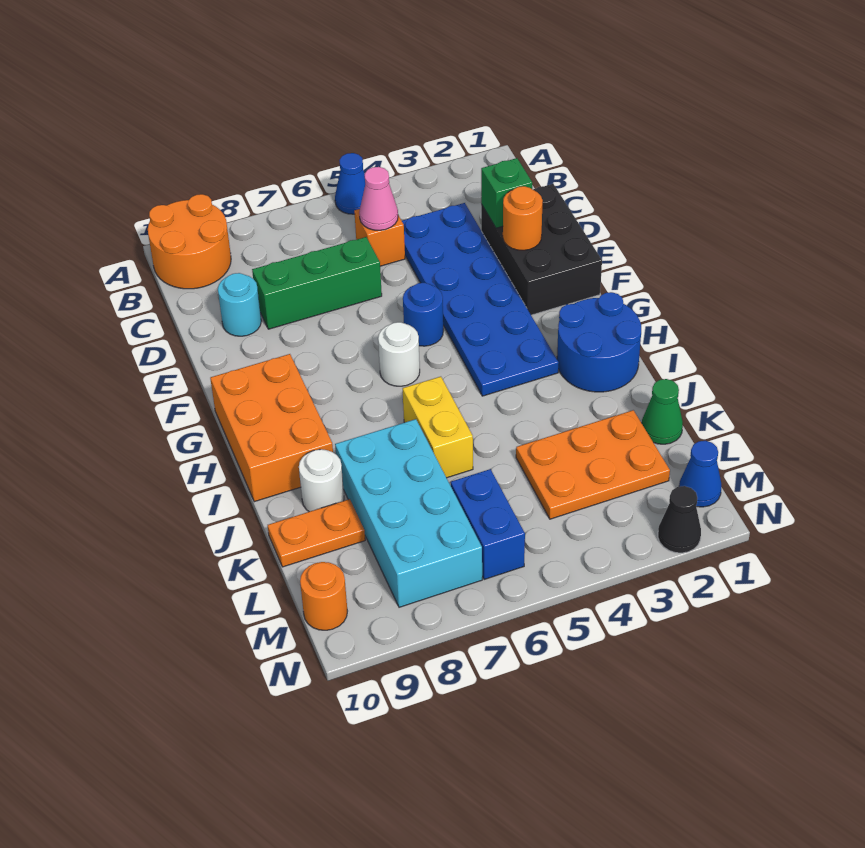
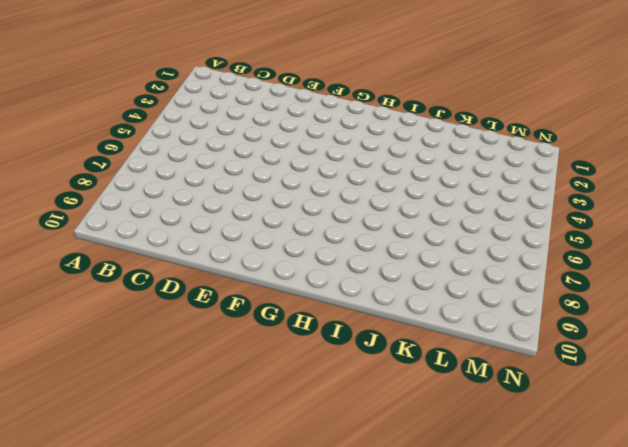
none -> blue cone A5 level 1
none -> orange round brick A9:B10 level 1
none -> blue plate C3:H4 level 1

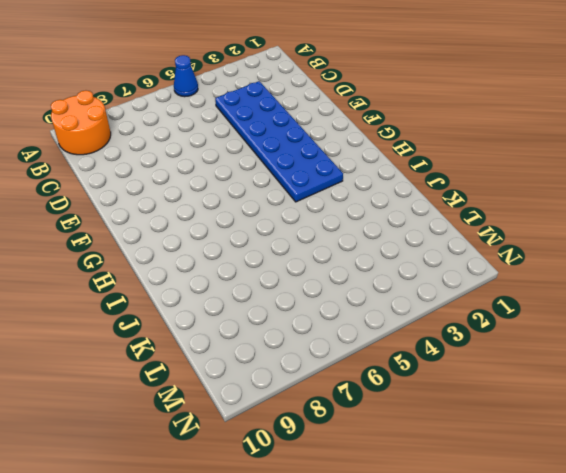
none -> orange brick C5 level 1
none -> black brick D1:F2 level 1
none -> green brick D6:D8 level 1

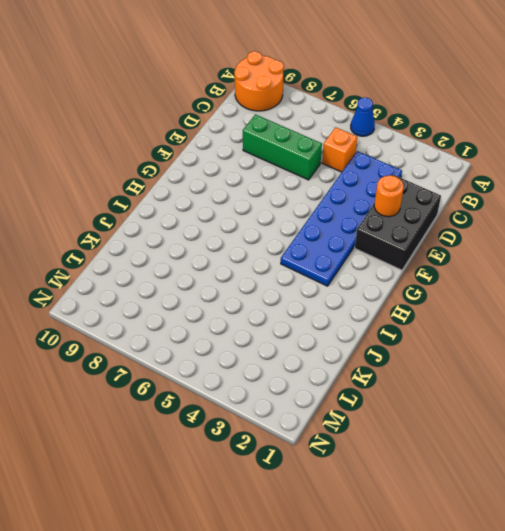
none -> cyan round brick D9 level 1
none -> blue round brick F5 level 1
none -> white round brick G6 level 1

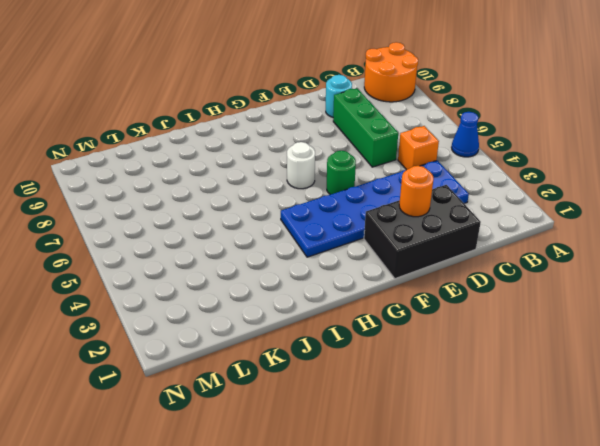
green round brick F5 level 1 -> blue round brick F5 level 1
none -> orange brick G9:I10 level 1
none -> blue round brick H1:I2 level 1
none -> yellow brick I6:J6 level 1

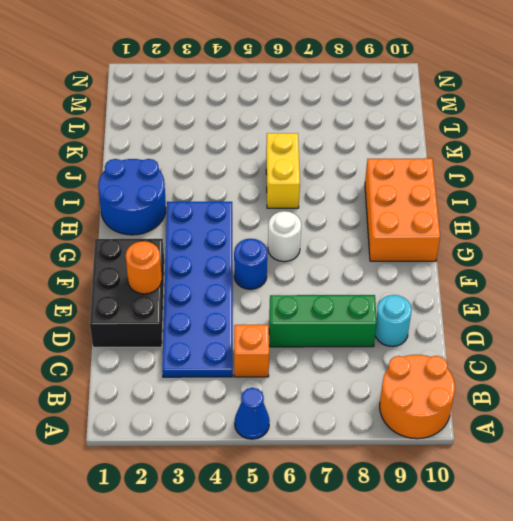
none -> cyan brick J7:M8 level 1
none -> white round brick J9 level 1
none -> green cone K1 level 1

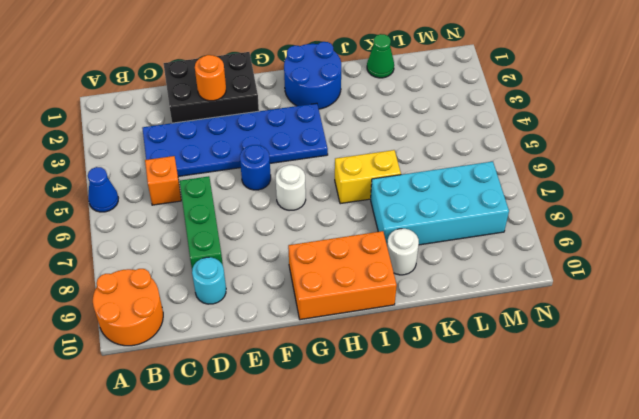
none -> orange plate K2:L4 level 1
none -> orange plate K9:K10 level 1
none -> blue brick L6:M6 level 1

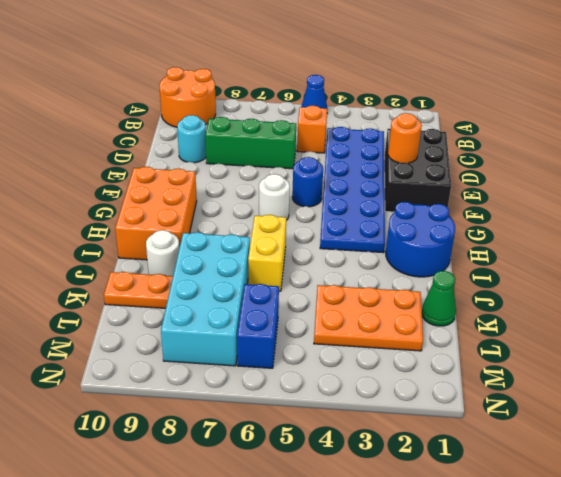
none -> blue cone M1 level 1
none -> orange round brick M10 level 1
none -> black cone N2 level 1

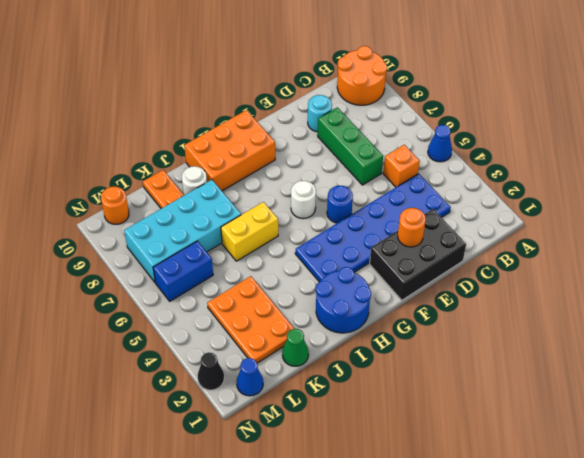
none -> pink cone C5 level 2
none -> green brick D2 level 2

